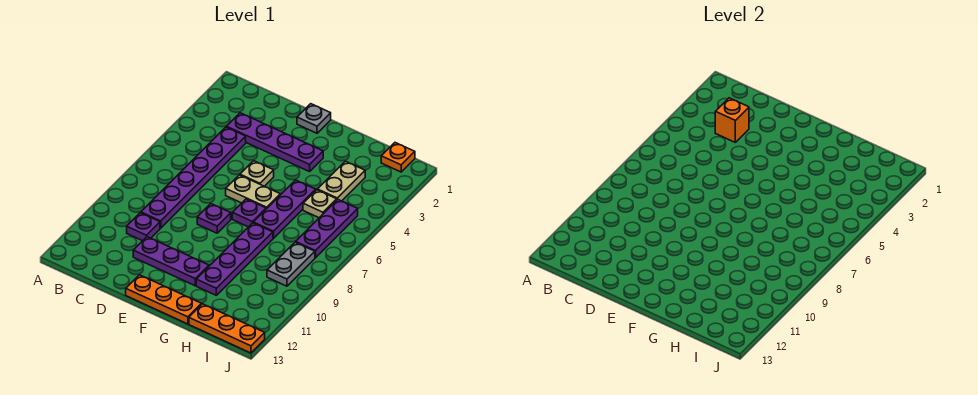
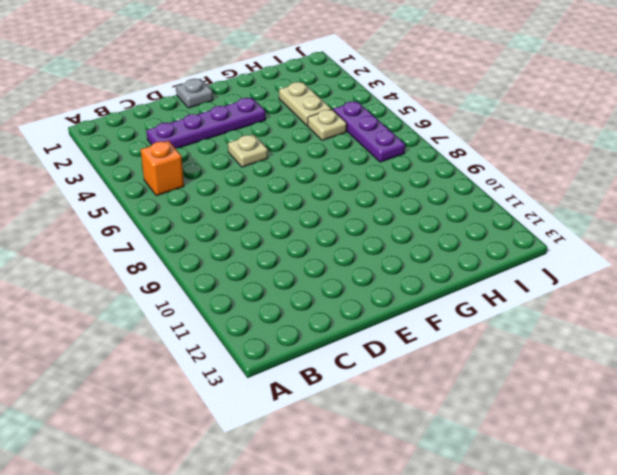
orange brick B5 level 1 -> orange brick C3 level 2
none -> purple plate C4:C9 level 1
none -> purple plate C10 level 1
none -> purple plate D11:F11 level 1

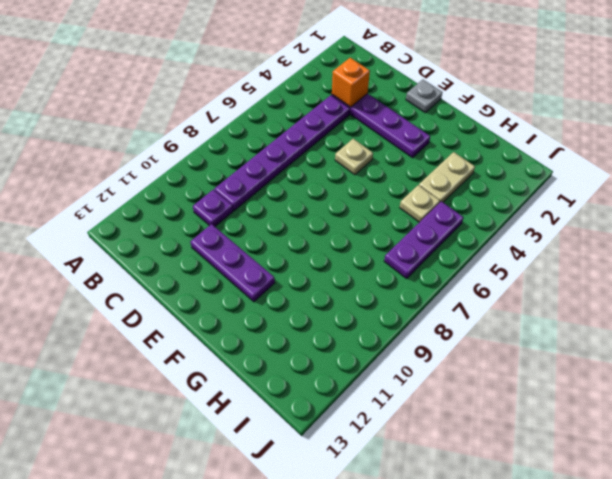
none -> tan plate E6:F6 level 1
none -> purple plate E8 level 1
none -> orange plate E13:G13 level 1

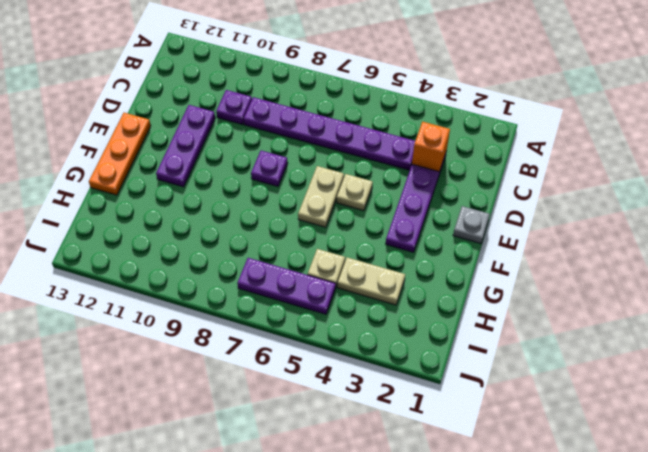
none -> purple plate F7 level 1
none -> purple plate G5:G7 level 1
none -> purple plate G8:G11 level 1

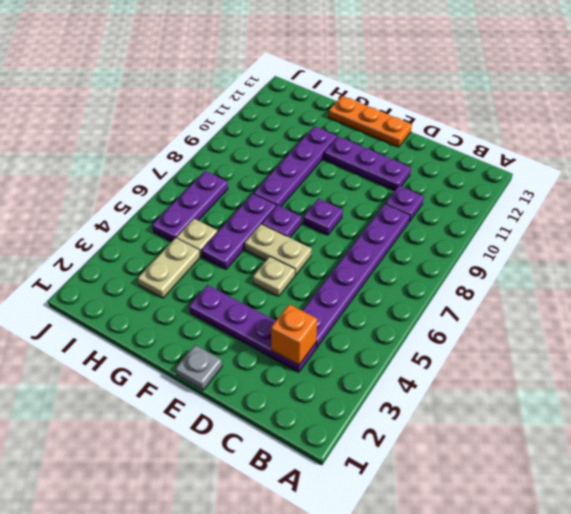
none -> orange plate H13:J13 level 1
none -> orange plate I1 level 1
none -> grey plate I8:I9 level 1

